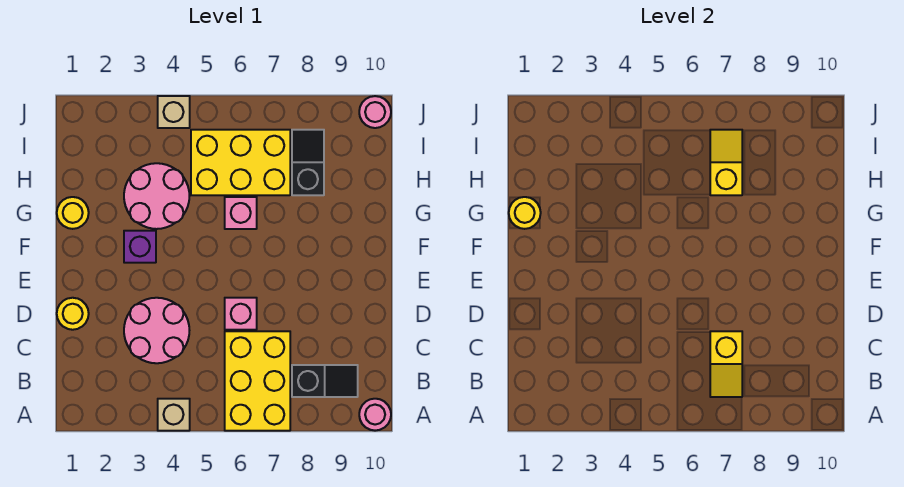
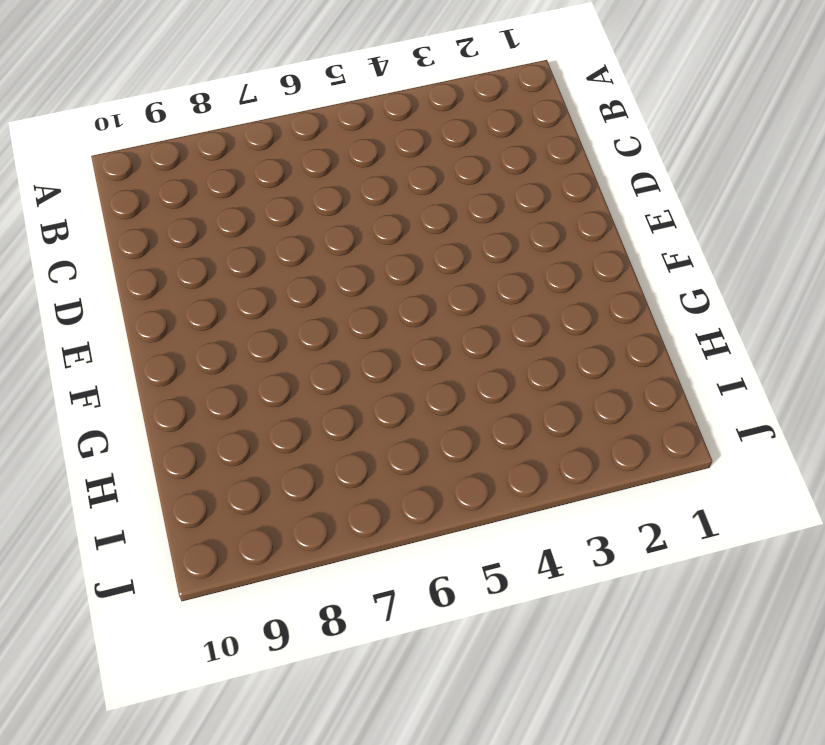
none -> tan brick A4 level 1
none -> yellow brick A6:C7 level 1
none -> pink round brick A10 level 1

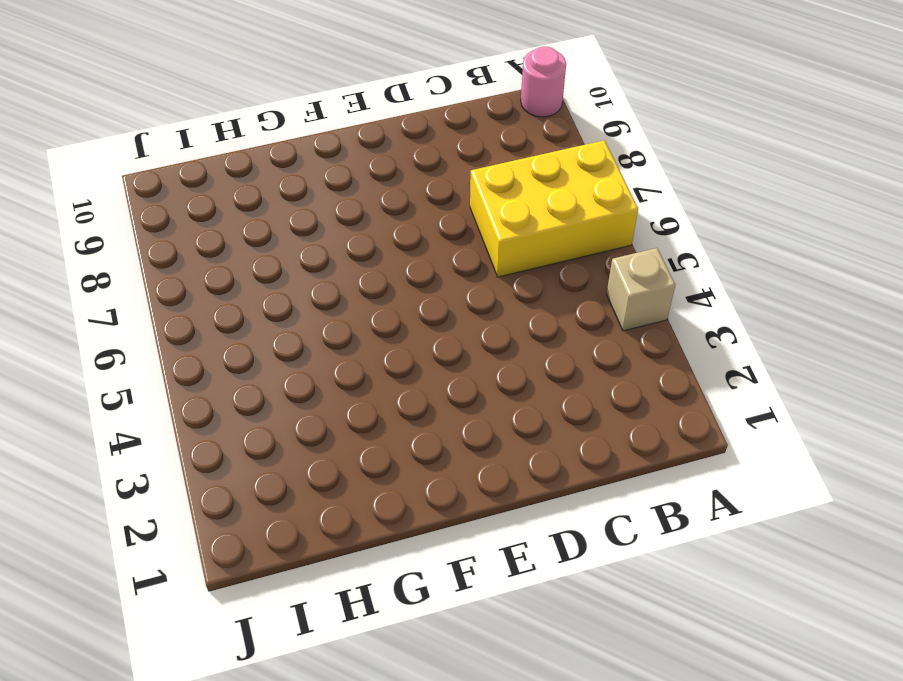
none -> black slope B8:B9 level 1 top 8
none -> pink round brick C3:D4 level 1
none -> yellow round brick D1 level 1

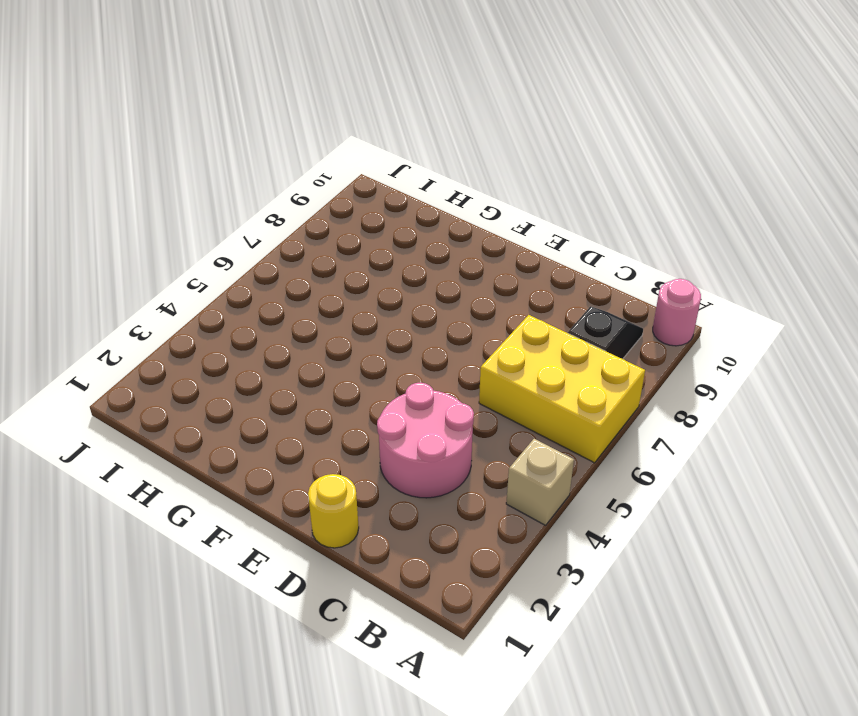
none -> pink brick D6 level 1
none -> purple brick F3 level 1
none -> yellow round brick G1 level 1

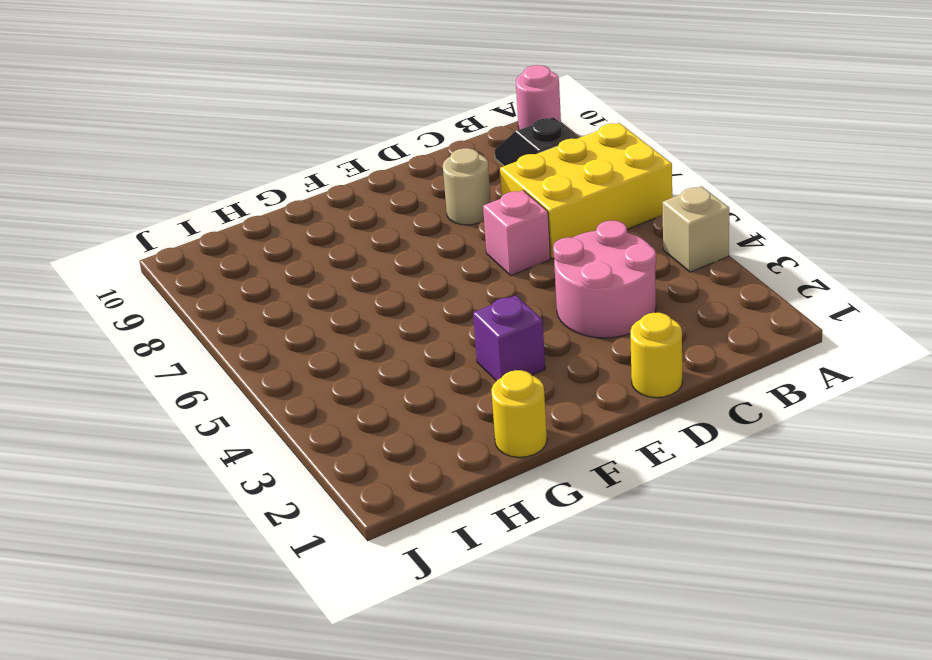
tan round brick D8 level 1 -> none
none -> pink round brick G3:H4 level 1
none -> pink brick G6 level 1
none -> yellow brick H5:I7 level 1

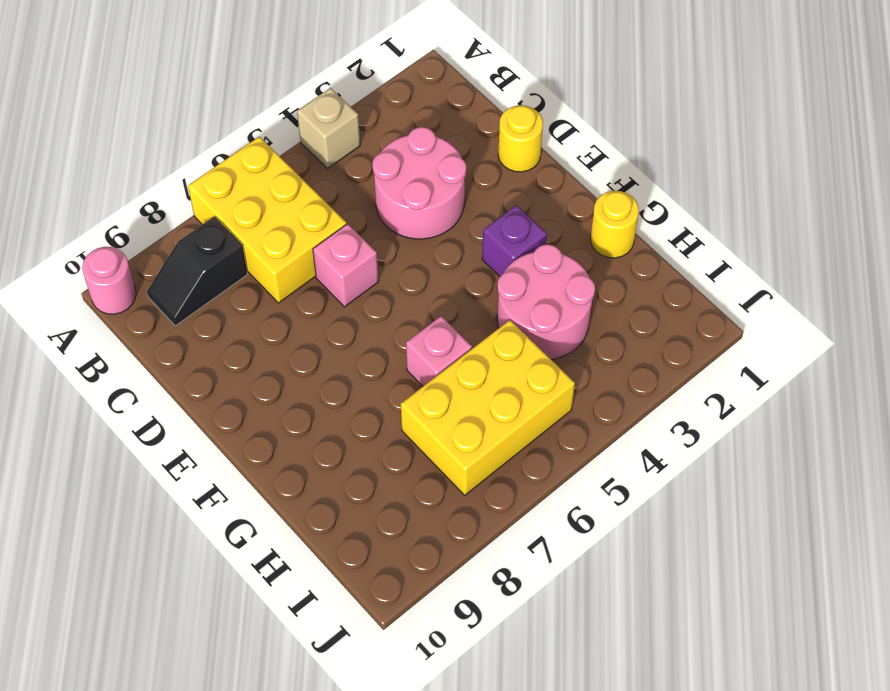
none -> black slope H8:I8 level 1 top H
none -> tan brick J4 level 1
none -> pink round brick J10 level 1

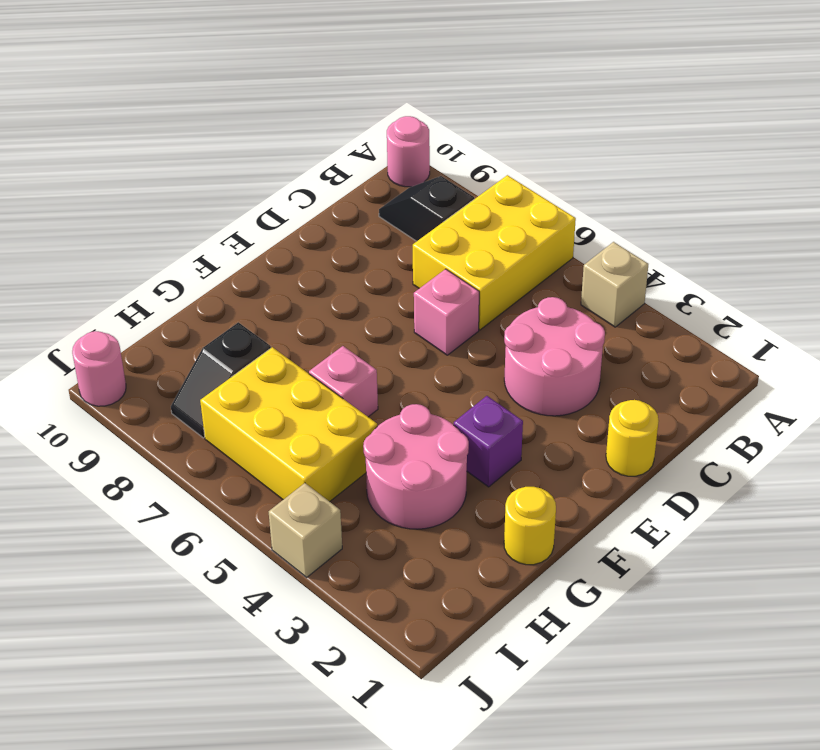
none -> yellow slope B7:C7 level 2 top C
none -> yellow round brick G1 level 2
none -> yellow slope H7:I7 level 2 top H

